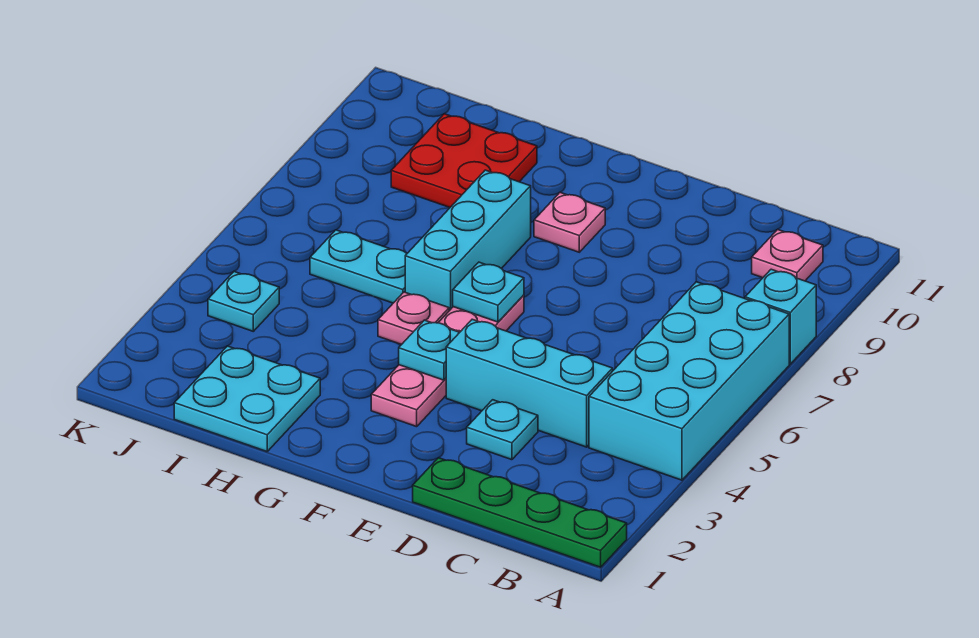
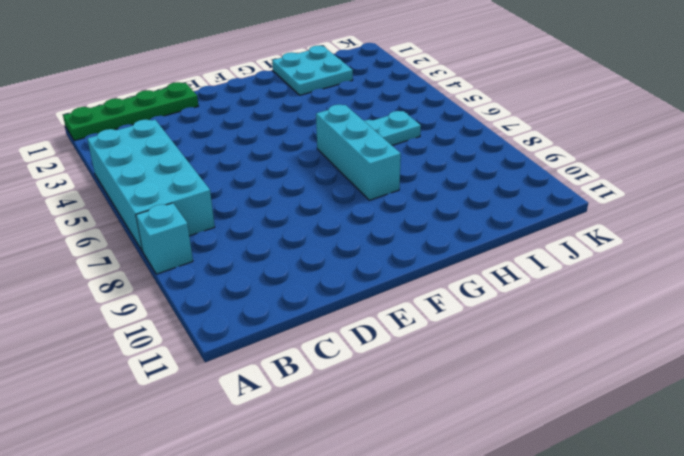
none -> pink plate B10 level 1
none -> cyan brick C4:E4 level 1
none -> cyan plate D3 level 1

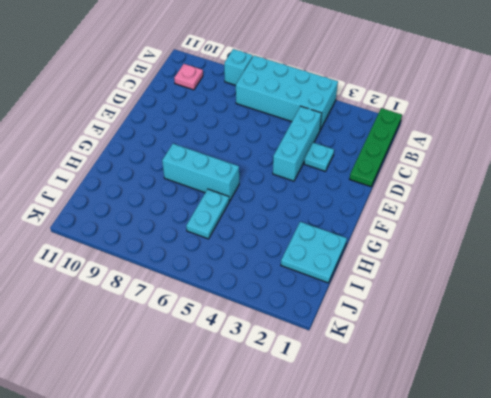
none -> pink plate F3:F6 level 1
none -> pink plate F9 level 1
none -> pink plate G5 level 1

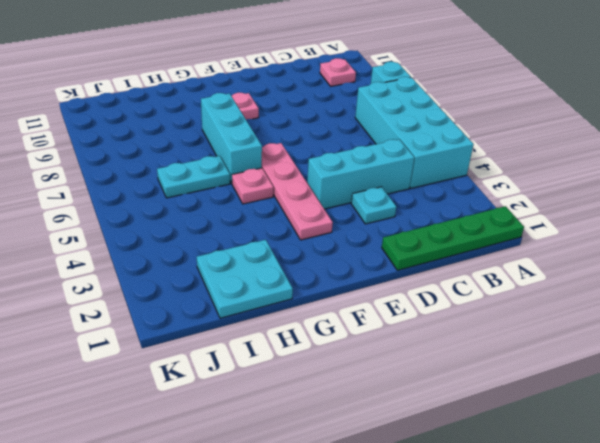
none -> red plate H9:I10 level 1
none -> cyan plate J4 level 1
none -> cyan plate F4 level 2

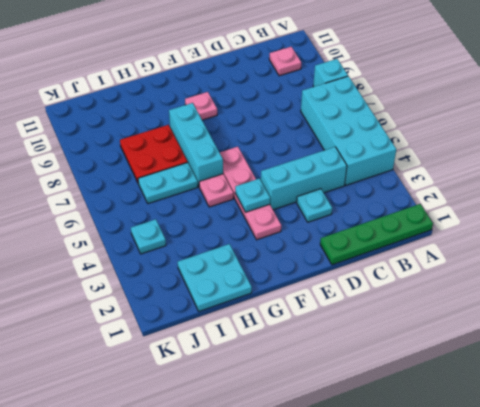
red plate H7:I8 level 1 -> red plate H9:I10 level 1
none -> cyan plate F6 level 2

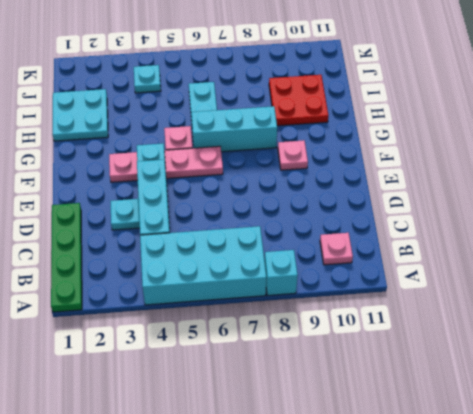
none -> cyan plate F6 level 2

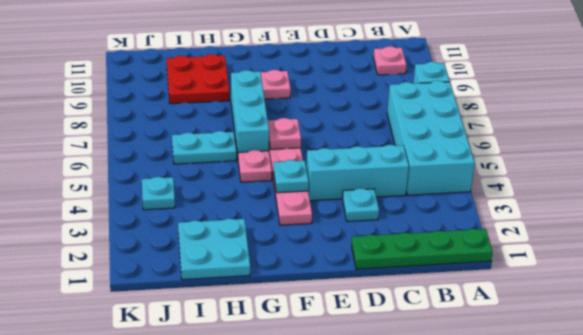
pink plate F6 level 2 -> cyan plate F6 level 2

